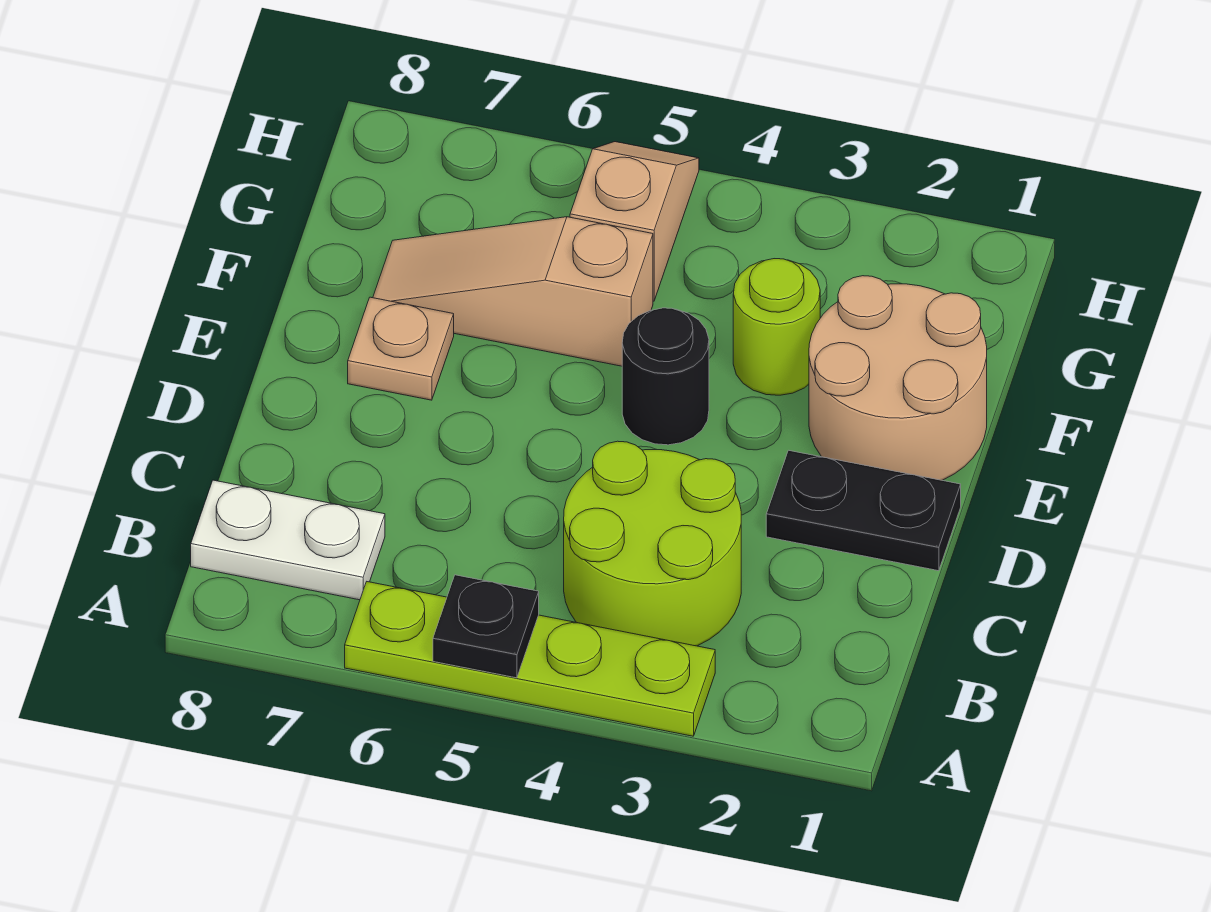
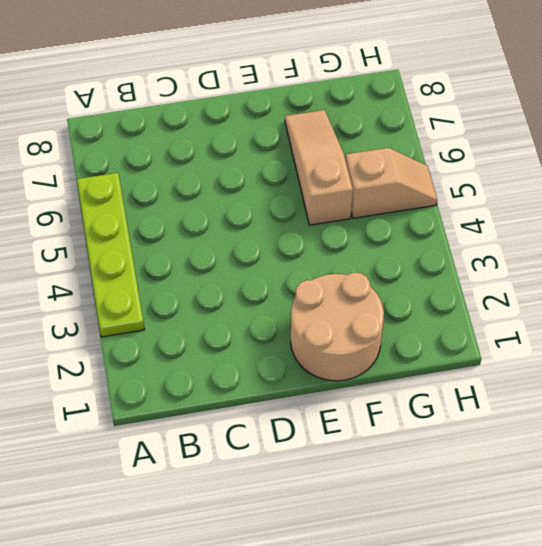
none -> lime round brick B3:C4 level 1
none -> white plate B7:B8 level 1

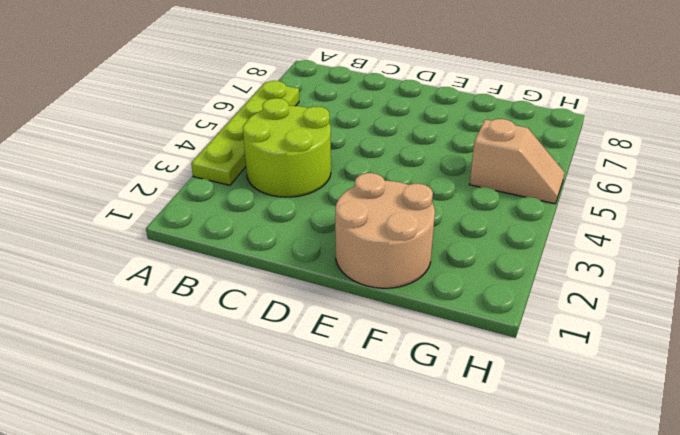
none -> white plate B7:B8 level 1
none -> black plate D1:D2 level 1

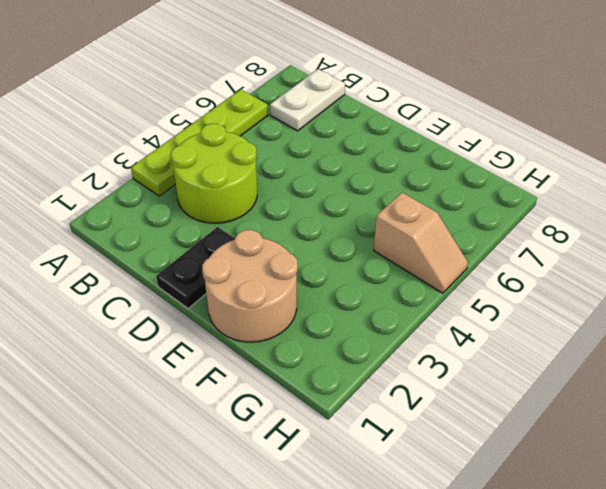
none -> black round brick E4 level 1
none -> tan plate E7 level 1

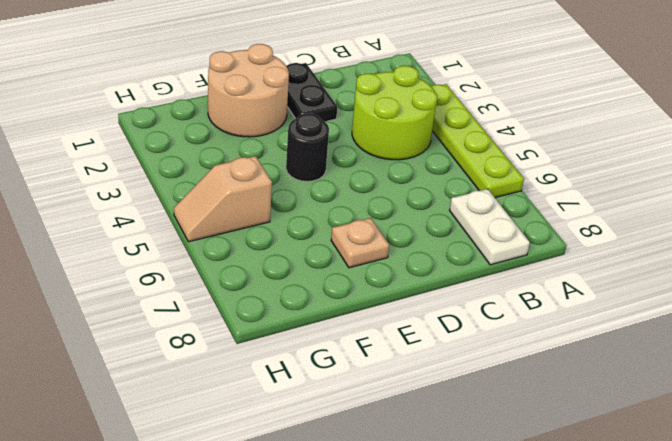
none -> lime round brick F3 level 1
none -> tan slope F5:F7 level 1 top 5

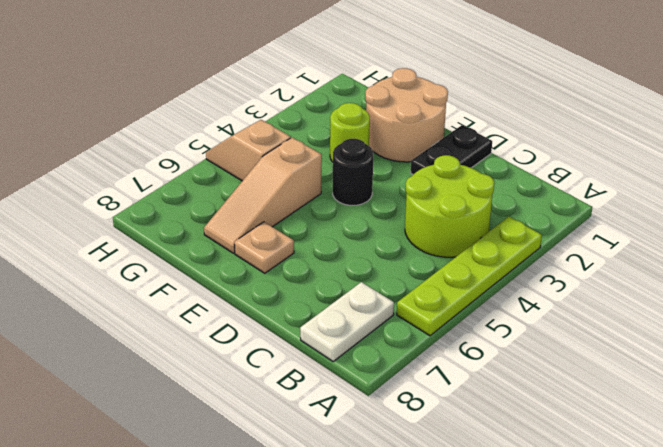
none -> black plate A5 level 2

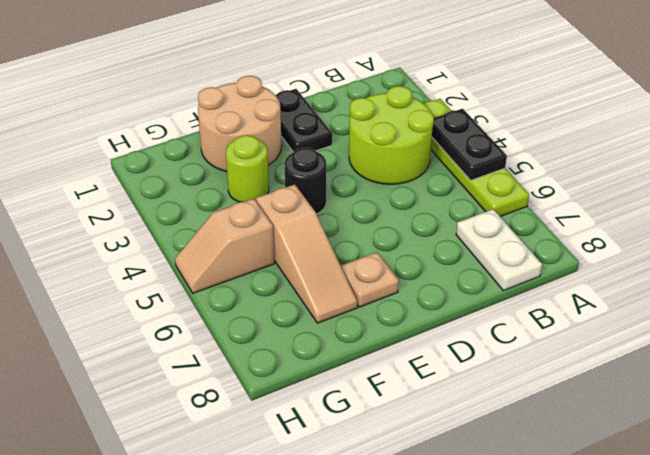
black plate A4:A5 level 2 -> black plate A5 level 2

